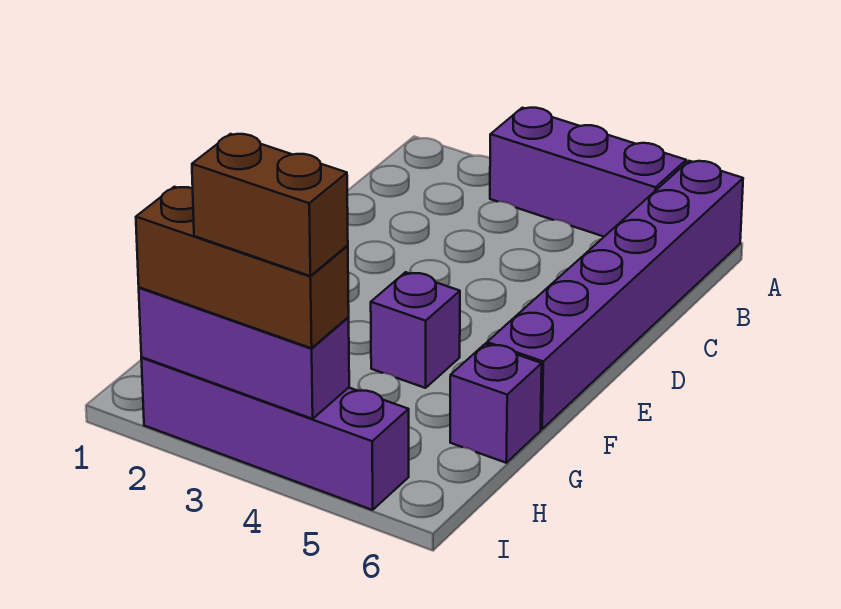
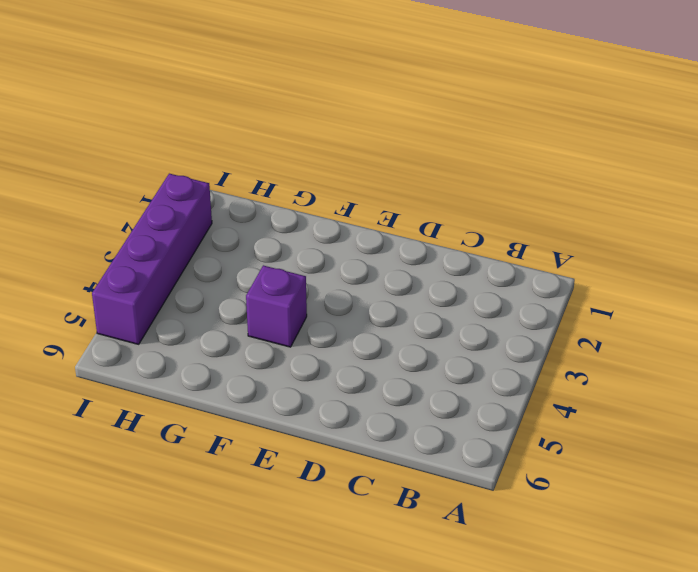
none -> purple brick A3:A5 level 1
none -> purple brick A6:F6 level 1

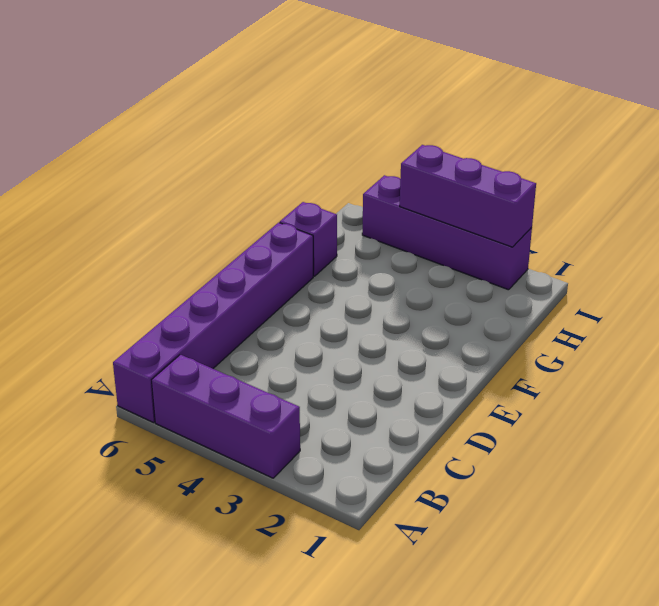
none -> purple brick F4 level 1
none -> brown brick I2:I4 level 3

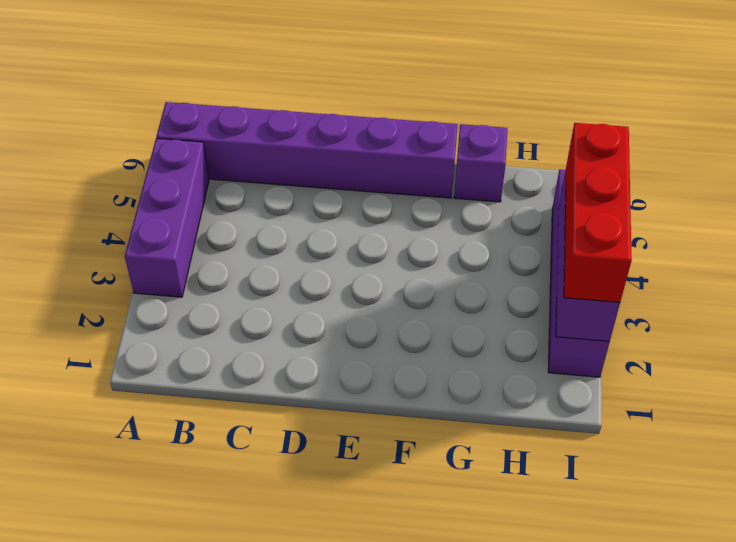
red brick I2:I4 level 3 -> brown brick I2:I4 level 3
none -> purple brick F4 level 1
none -> brown brick I3:I4 level 4

